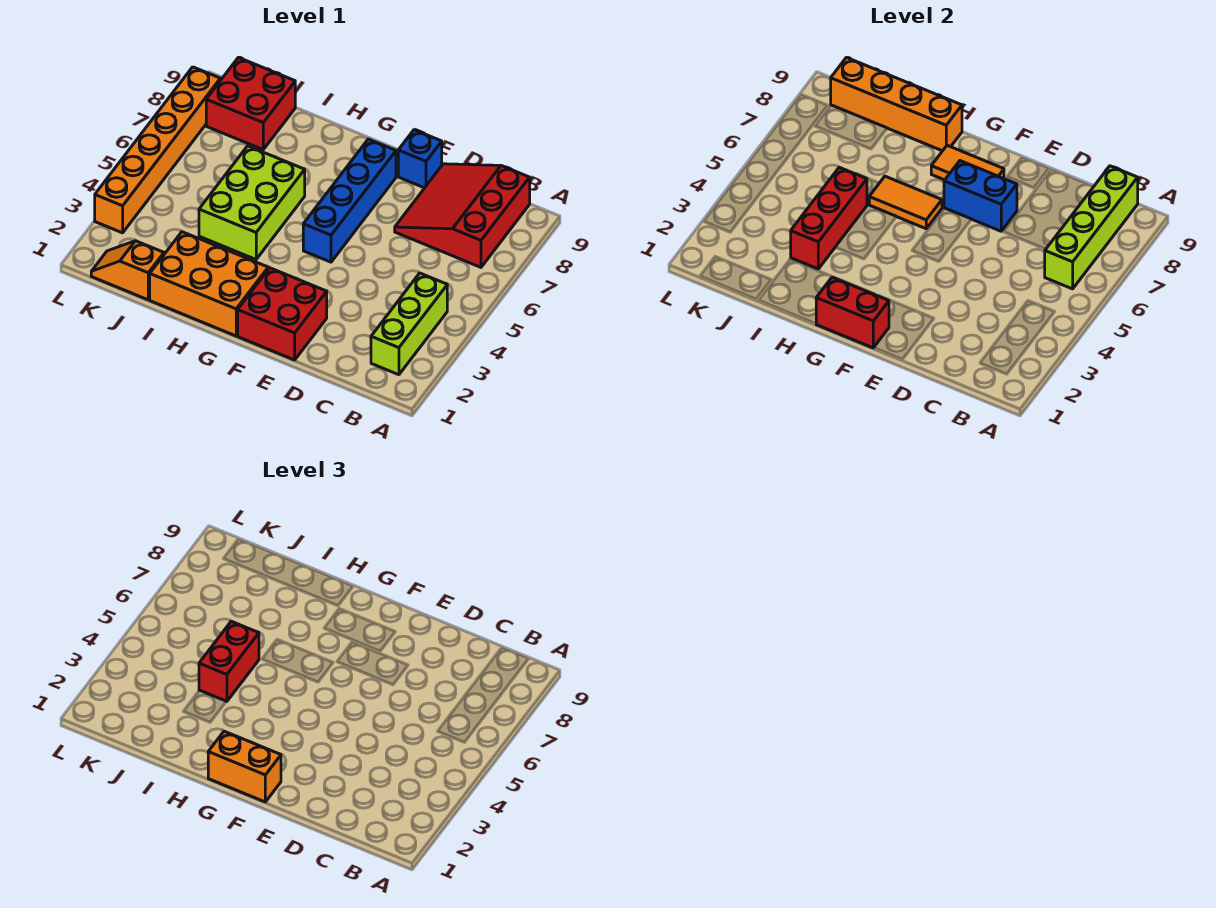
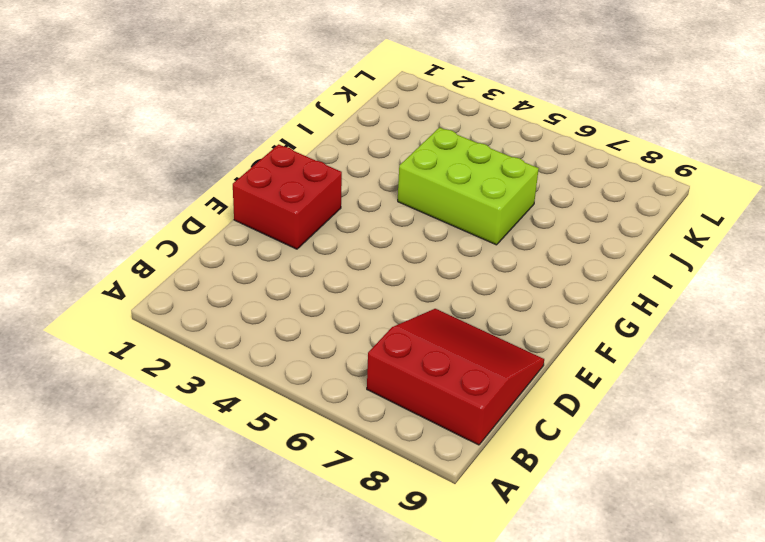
none -> lime brick B2:B4 level 1
none -> blue brick E9 level 1
none -> blue brick F5:F8 level 1

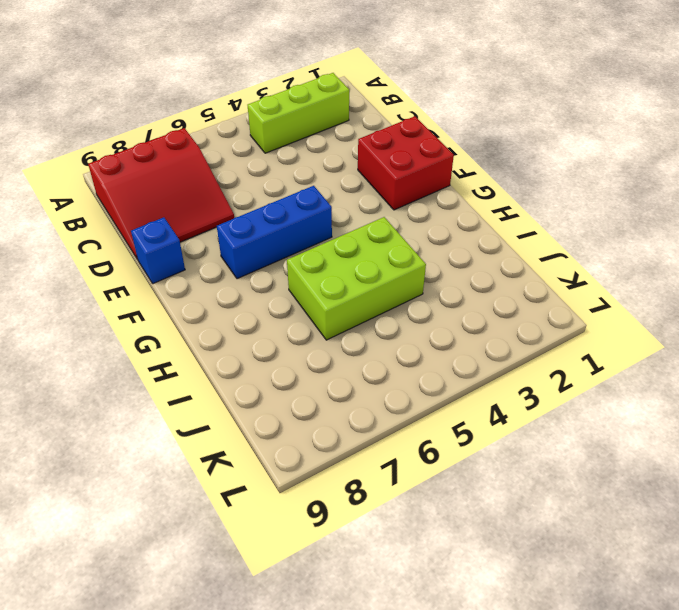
blue brick F5:F7 level 1 -> blue brick F5:F8 level 1
none -> orange brick G1:I2 level 1
none -> orange slope J1:K1 level 1 top J
none -> red brick J8:K9 level 1

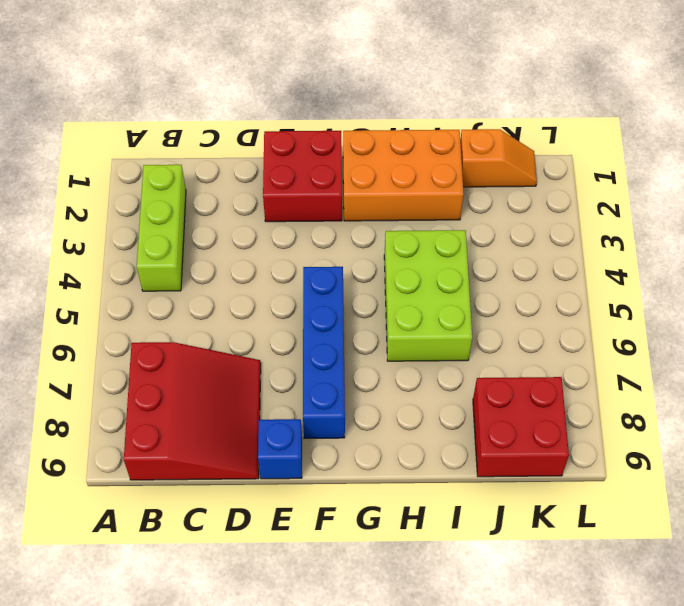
none -> orange brick L3:L8 level 1
none -> lime brick B6:B9 level 2
none -> blue brick E7:F7 level 2

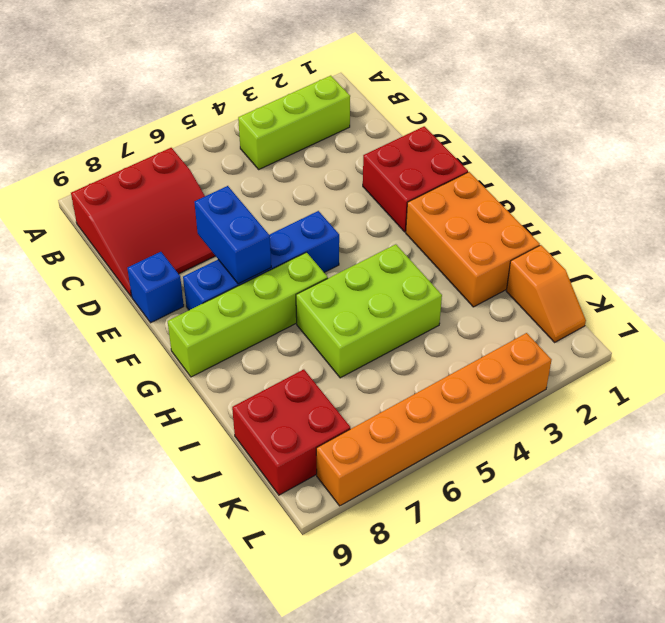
lime brick G6:G9 level 1 -> lime brick B6:B9 level 2
none -> red brick F1:G1 level 2
none -> orange tile F8:G8 level 2
none -> orange tile G6:H6 level 2

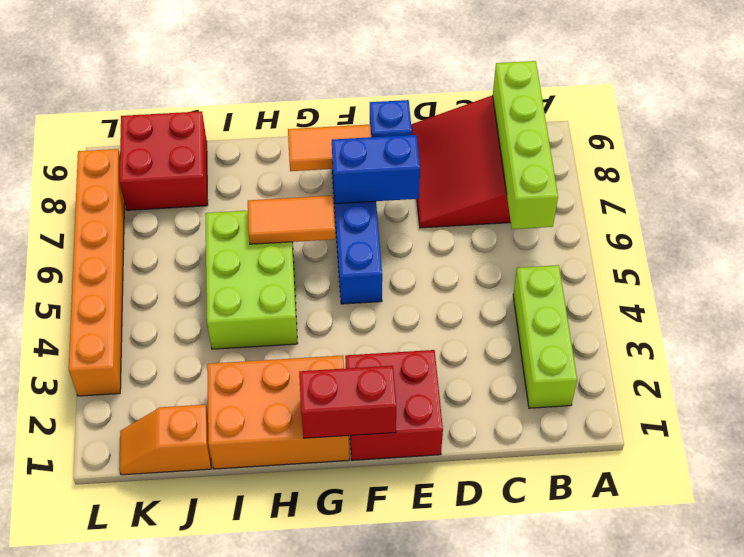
none -> orange brick H9:K9 level 2
none -> red brick I3:I5 level 2
none -> orange brick F1:G1 level 3

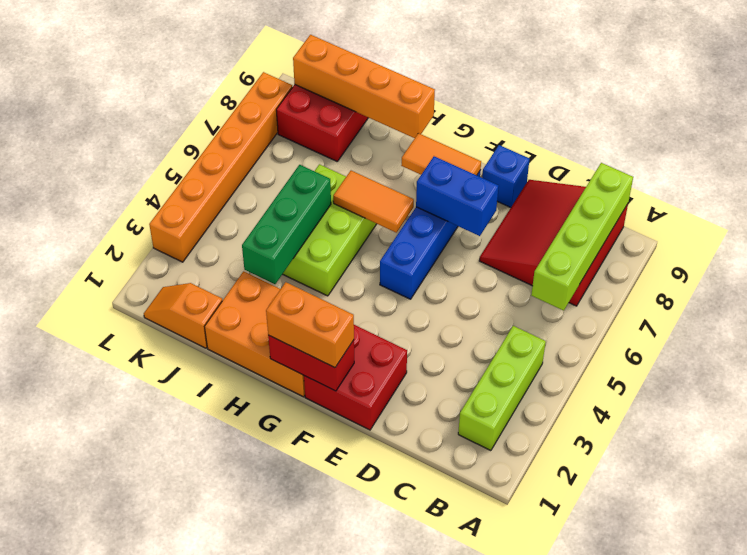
green brick I3:I5 level 2 -> red brick I3:I5 level 2
none -> red brick I4:I5 level 3

